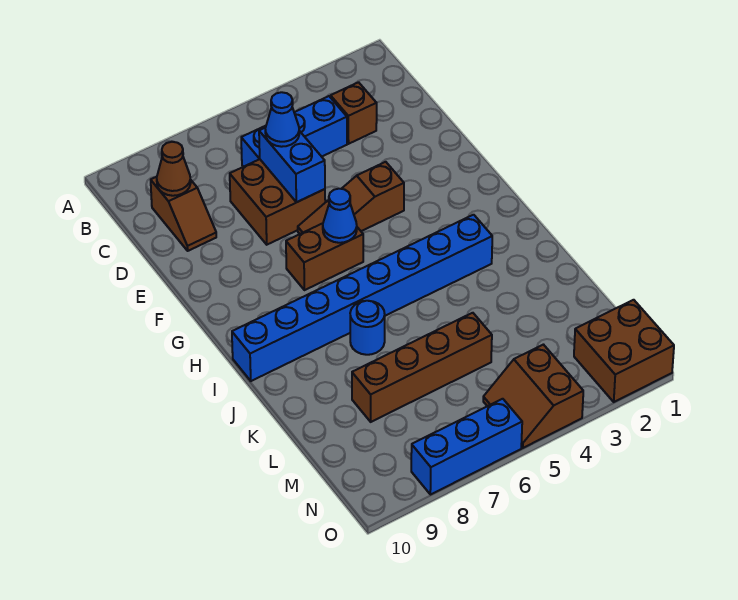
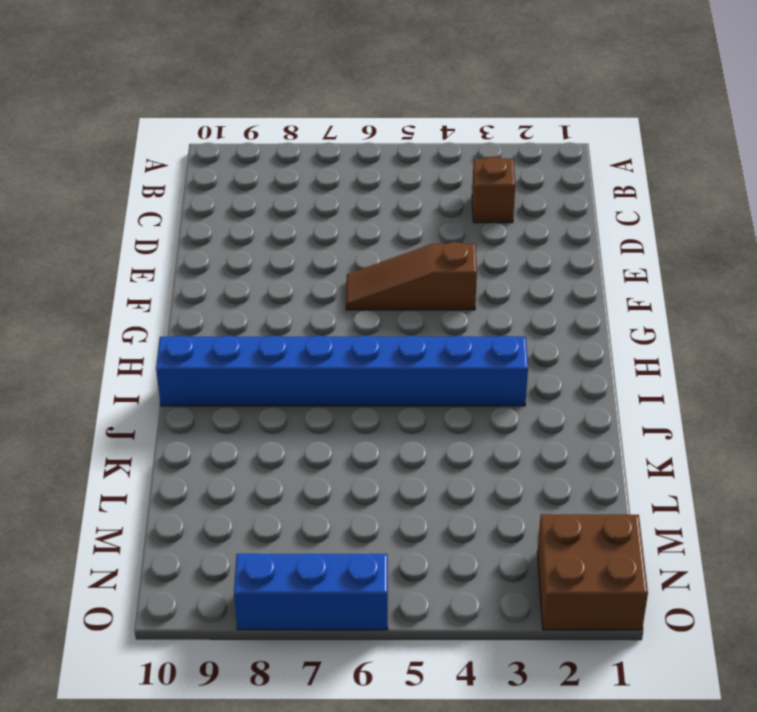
none -> blue brick C4:C6 level 1
none -> brown slope C9:D9 level 1 top C
none -> brown brick D6:E7 level 1

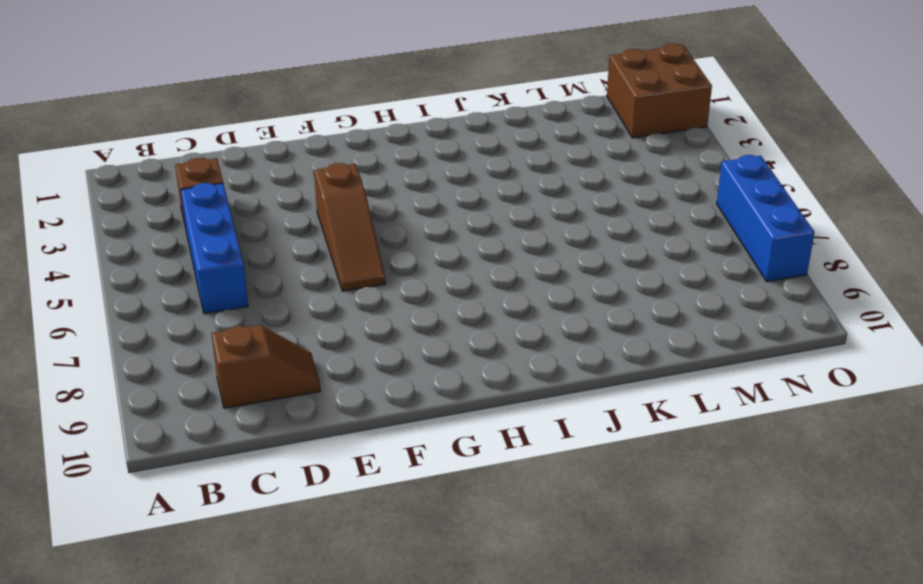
none -> brown brick D6:E7 level 1
none -> brown brick G6:G7 level 1
none -> blue brick I3:I10 level 1

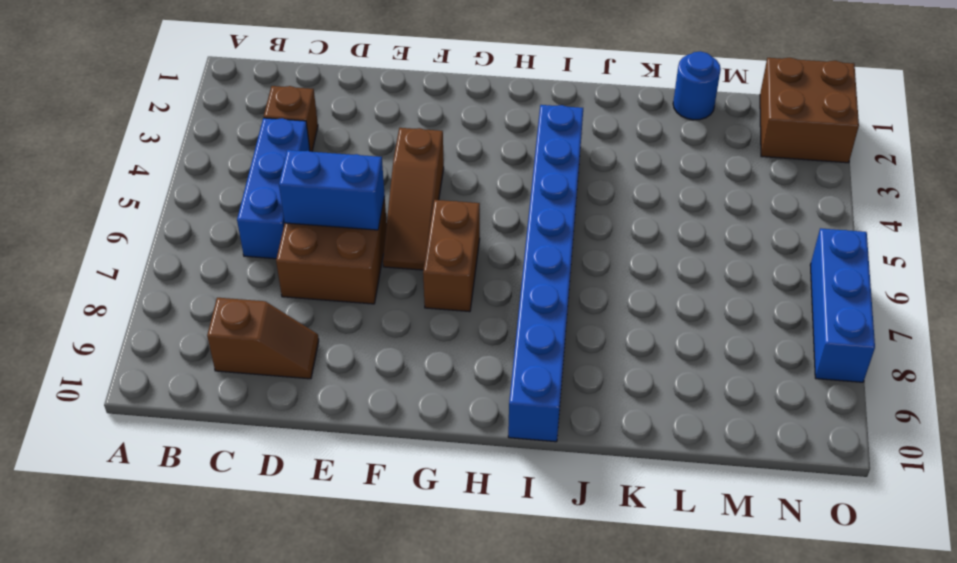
blue round brick L1 level 1 -> blue round brick J7 level 1
none -> brown brick L5:L8 level 1
none -> brown slope N4:O5 level 1 top 4
none -> brown cone C9 level 2

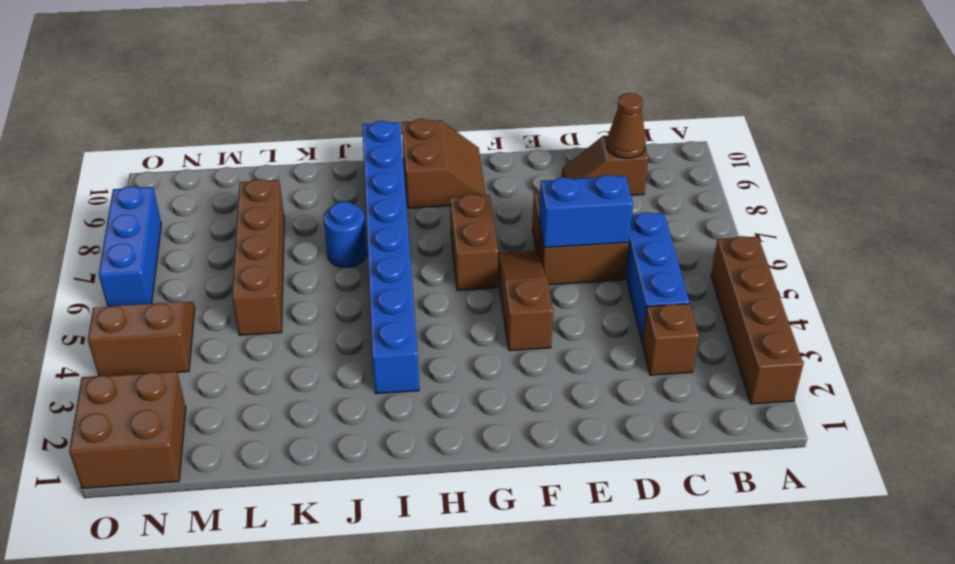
brown brick A2:A5 level 1 -> none
brown slope G9:H10 level 1 top H -> none
none -> blue cone G6 level 2
none -> blue cone D6 level 3

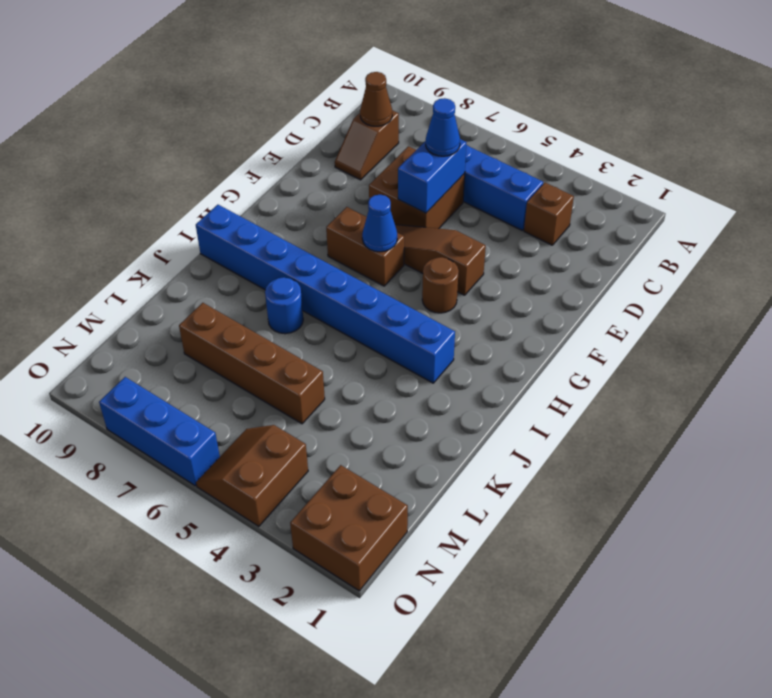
brown round brick G4 level 1 -> none

